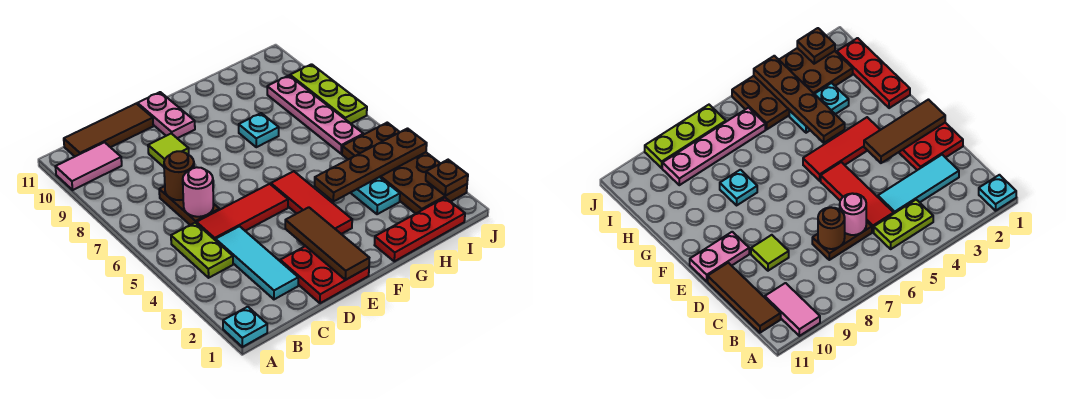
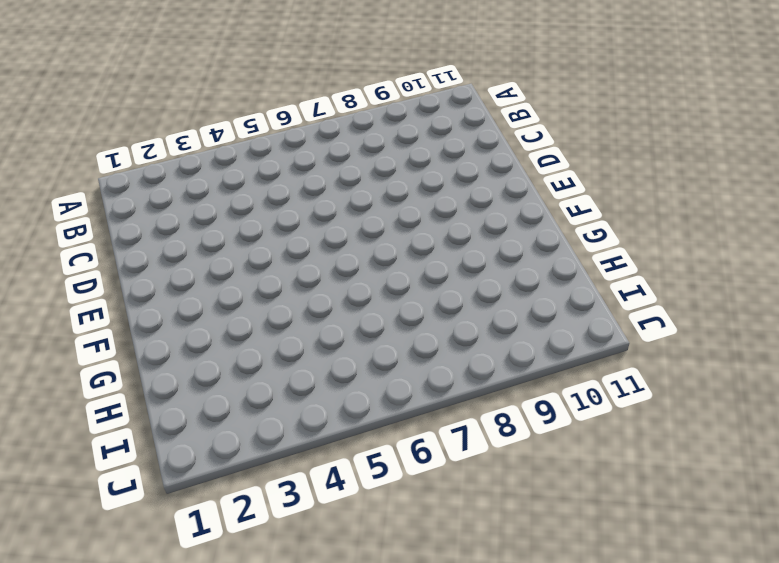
none -> cyan plate A1 level 1
none -> pink tile A10:B10 level 1
none -> lime plate B4:B5 level 1

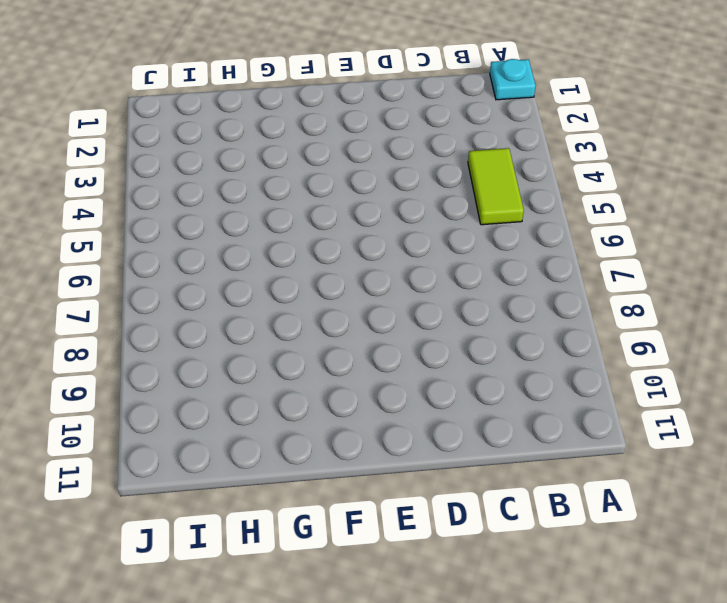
lime tile B4:B5 level 1 -> lime plate B4:B5 level 1
none -> pink tile A10:B10 level 1
none -> brown tile B11:D11 level 1
none -> cyan tile C2:C4 level 1

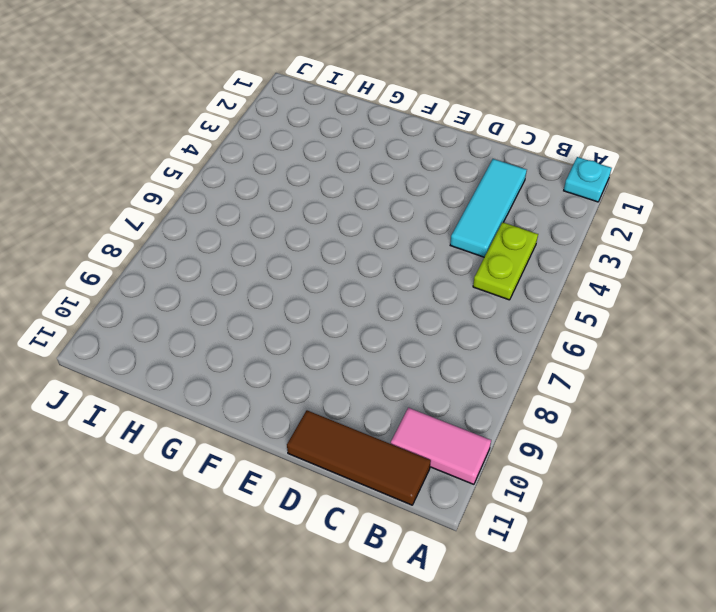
none -> red tile C5:E5 level 1
none -> brown plate C6:C7 level 1
none -> red plate D1:E2 level 1

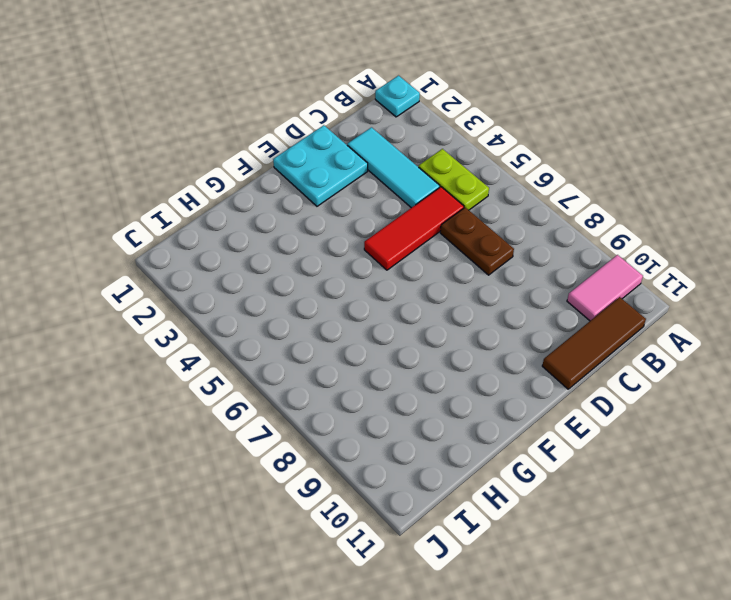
cyan plate D1:E2 level 1 -> red plate D1:E2 level 1
none -> lime tile D9 level 1
none -> pink plate E10:E11 level 1
none -> red tile F3:F5 level 1

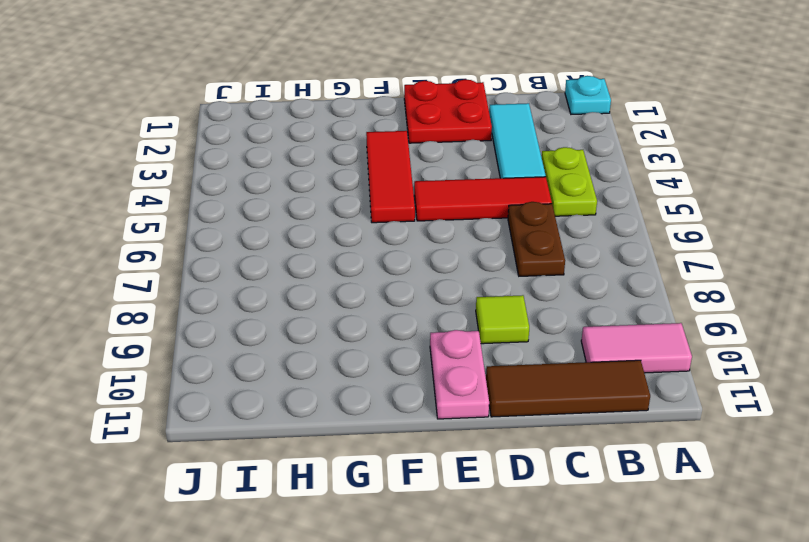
none -> red plate G1:I1 level 1
none -> cyan plate G8 level 1
none -> cyan plate H3:H4 level 1

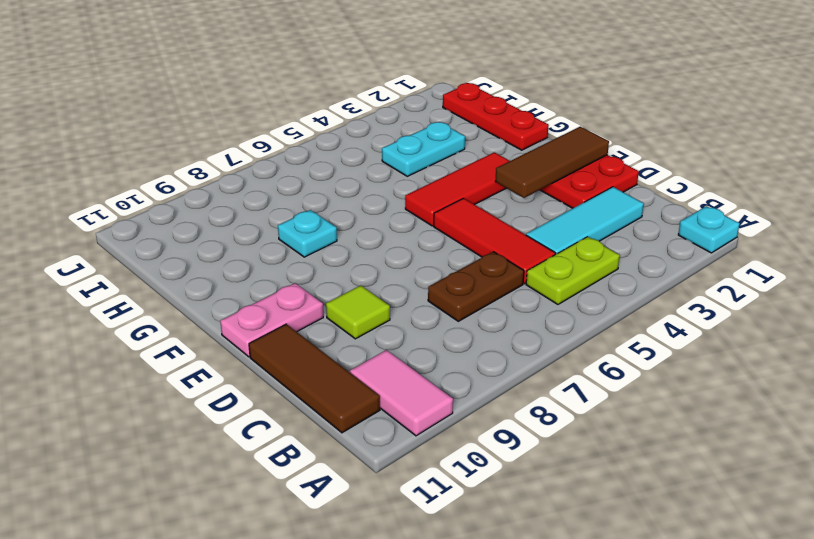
none -> brown plate I2:J5 level 1
none -> pink plate I6:I9 level 1
none -> lime plate J7:J9 level 1

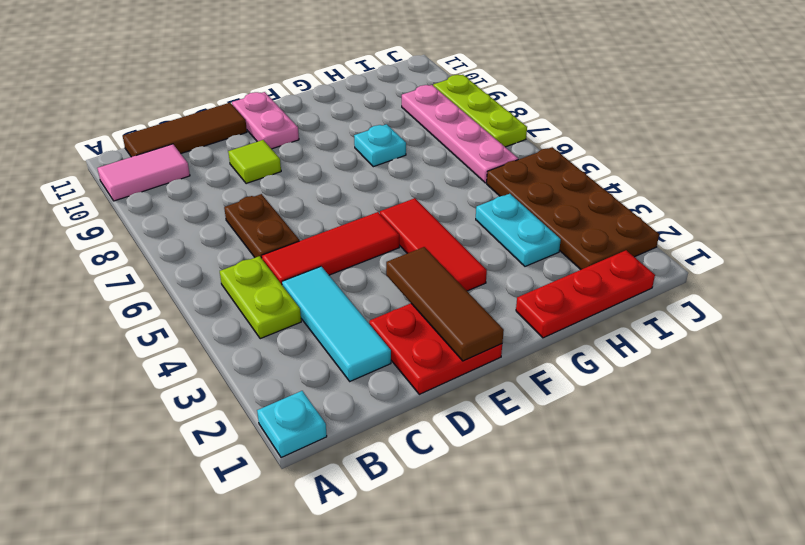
none -> pink round brick C6 level 2
none -> brown round brick C7 level 2
none -> brown plate G4:J4 level 2

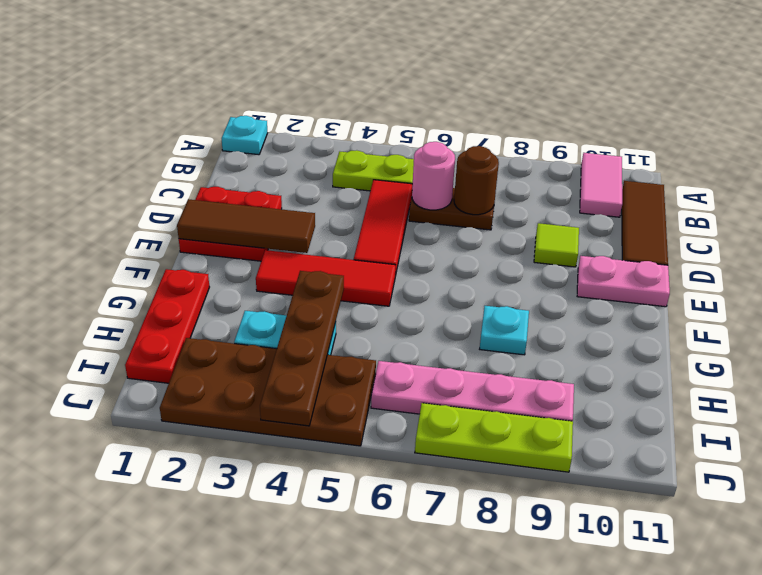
none -> cyan tile C2:C4 level 1
none -> brown plate J2 level 2

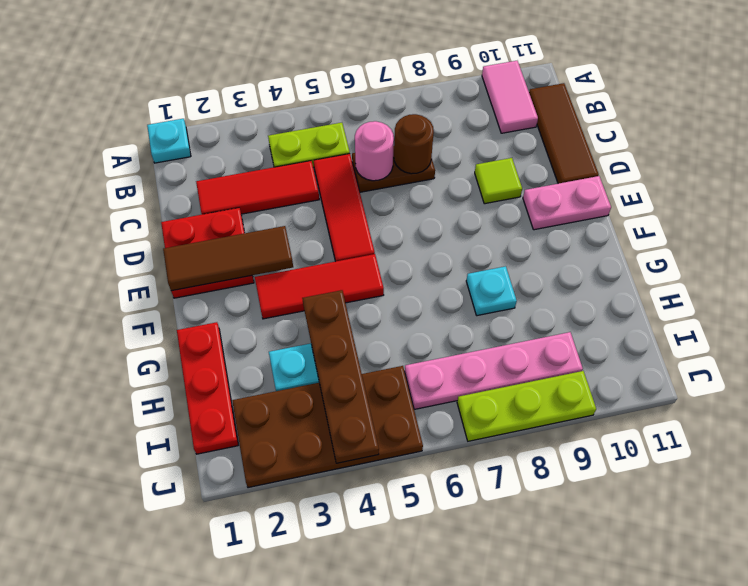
red tile C2:C4 level 1 -> cyan tile C2:C4 level 1
none -> brown plate J2 level 2

